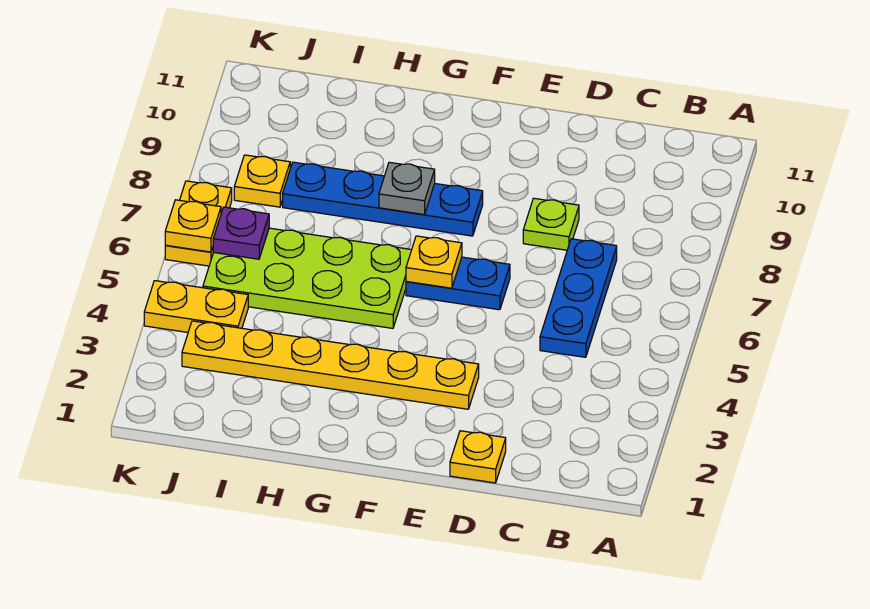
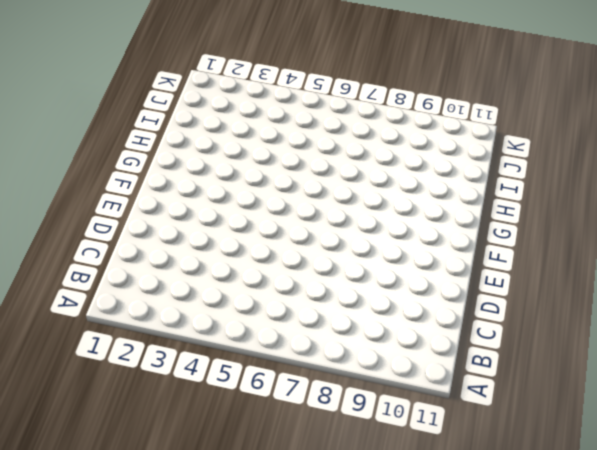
none -> blue plate C5:C7 level 1
none -> yellow plate D1 level 1
none -> lime plate D8 level 1

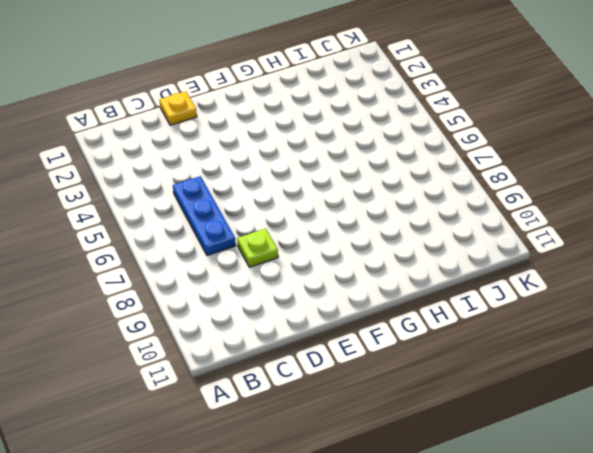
none -> yellow plate E3:J3 level 1
none -> blue plate E6:F6 level 1
none -> blue plate F8:I8 level 1

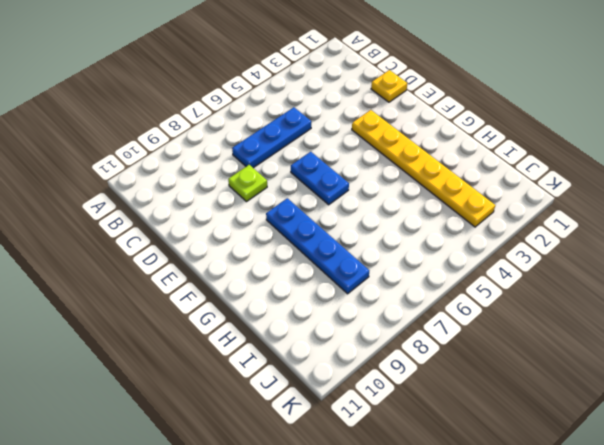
none -> lime plate G5:J6 level 1
none -> yellow plate J4:K4 level 1
none -> yellow plate J8 level 1

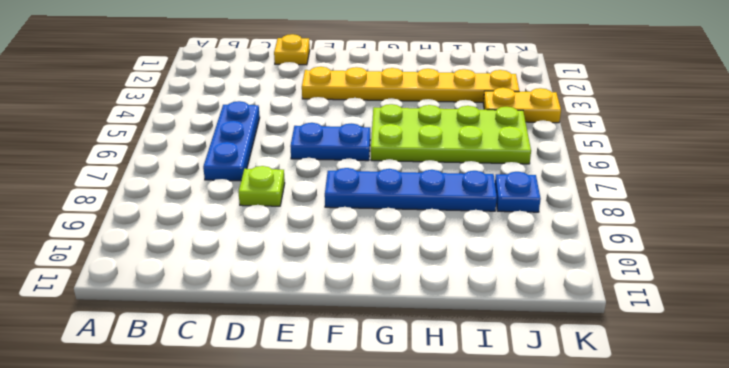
blue plate J8 level 1 -> yellow plate J8 level 1
none -> yellow plate K6:K7 level 1
none -> yellow plate F6 level 2
none -> grey plate G8 level 2

